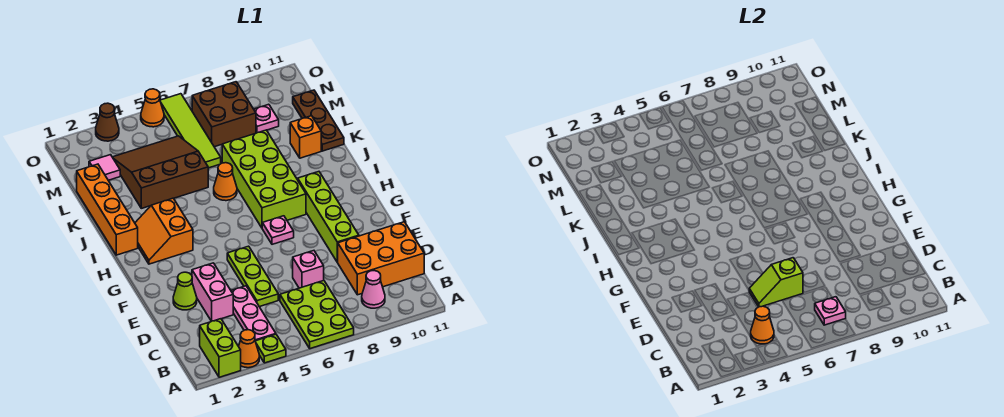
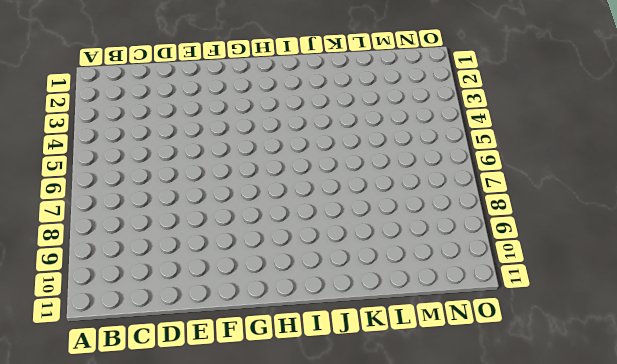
none -> lime brick A2:B2 level 1
none -> orange cone A3 level 1
none -> lime plate A4 level 1

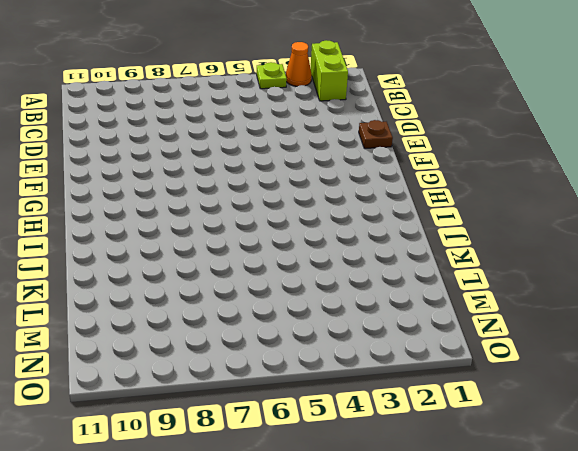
brown plate E1 level 1 -> none
none -> lime plate A6:C7 level 1
none -> pink plate B4:D4 level 1
none -> pink cone B9 level 1

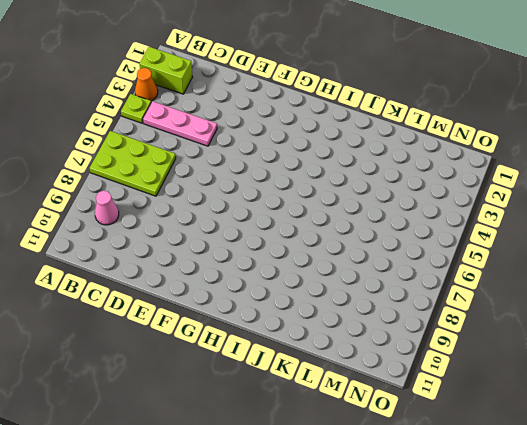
none -> orange brick C9:D11 level 1
none -> pink brick D3:E3 level 1
none -> lime plate D5:F5 level 1

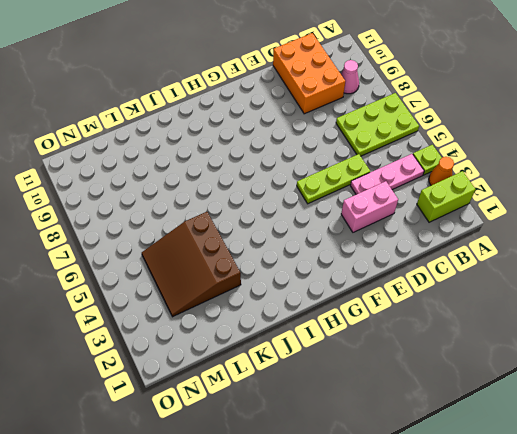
none -> pink brick D7 level 1
none -> lime cone E2 level 1
none -> lime brick E9:H9 level 1

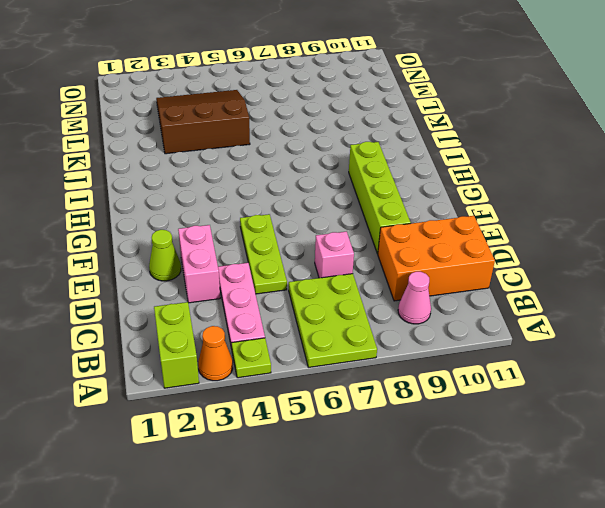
none -> pink plate G7 level 1
none -> orange slope H2:I3 level 1 top 3
none -> lime brick H7:K8 level 1

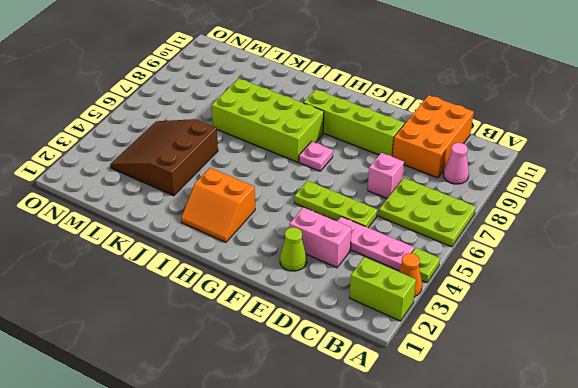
none -> orange brick I1:L1 level 1
none -> orange cone J6 level 1
none -> orange brick K10 level 1

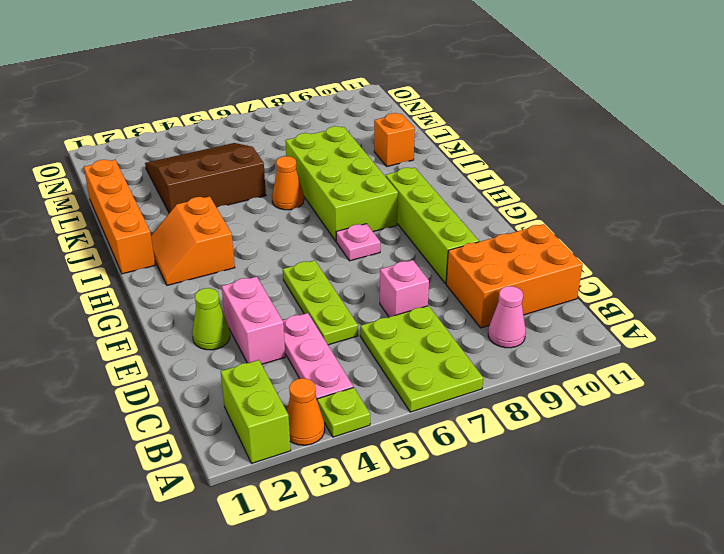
none -> brown plate K11:M11 level 1
none -> lime tile L6:O6 level 1
none -> pink tile M2 level 1

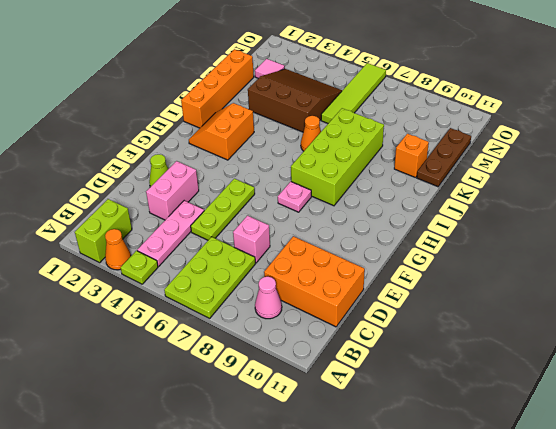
none -> lime brick E9:H9 level 1
none -> brown brick M7:N8 level 1
none -> pink plate M9 level 1

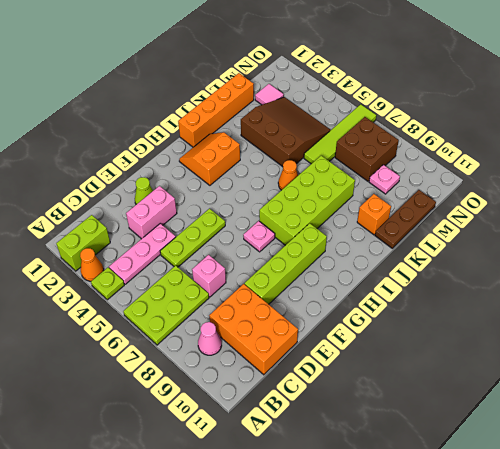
none -> brown cone O3 level 1
none -> orange cone O5 level 1
none -> orange cone B4 level 2

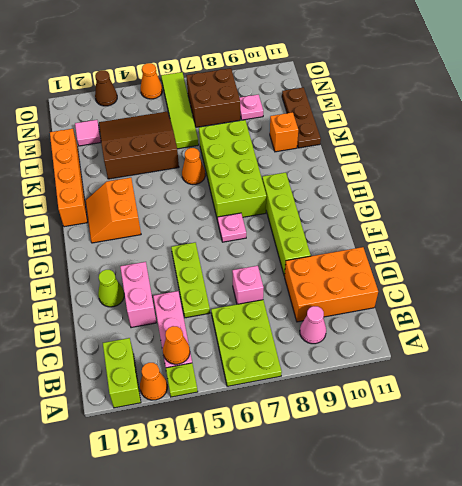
none -> pink plate B7 level 2
none -> lime slope D5:D6 level 2 top 6

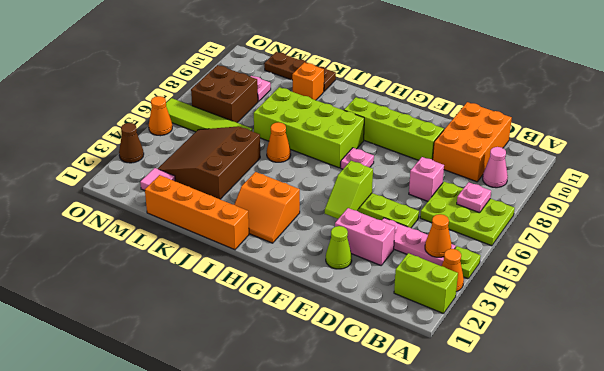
lime slope F4:F5 level 2 top 5 -> lime slope D5:D6 level 2 top 6

